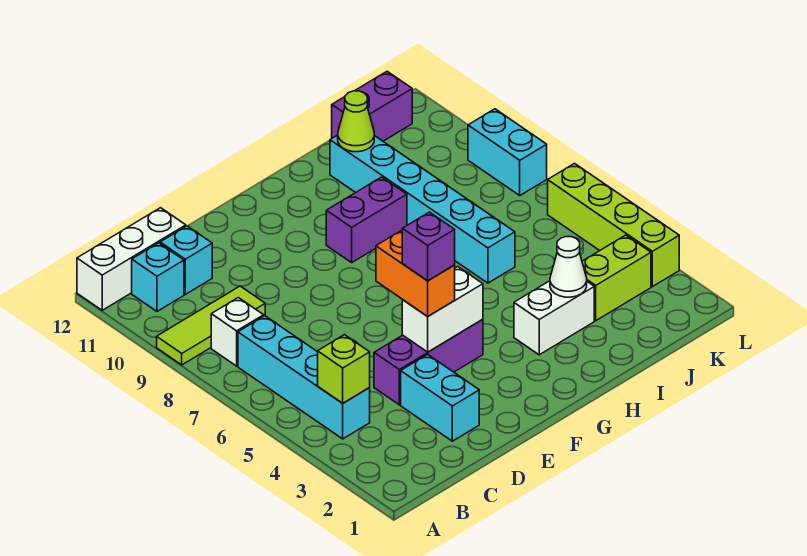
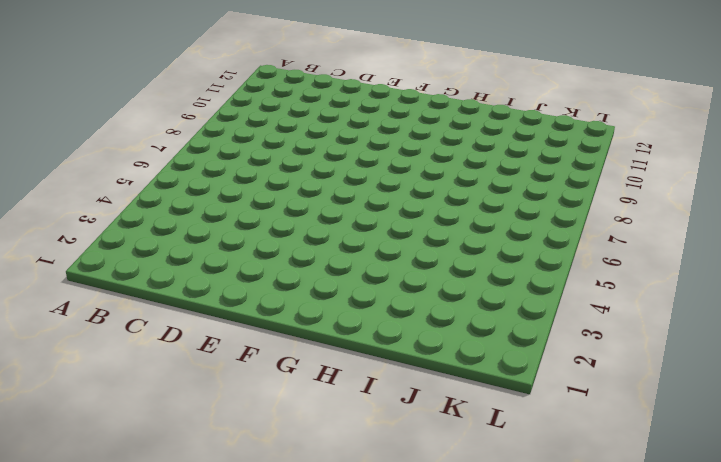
none -> lime tile A9:C9 level 1
none -> white brick A12:C12 level 1
none -> cyan brick B4:B7 level 1

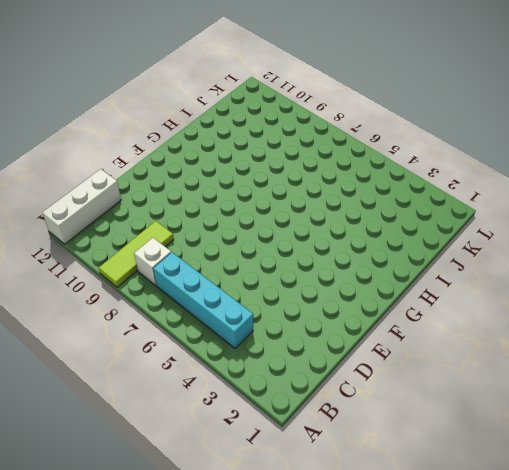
none -> cyan brick B11 level 1
none -> cyan brick C11 level 1
none -> cyan brick D2:D3 level 1

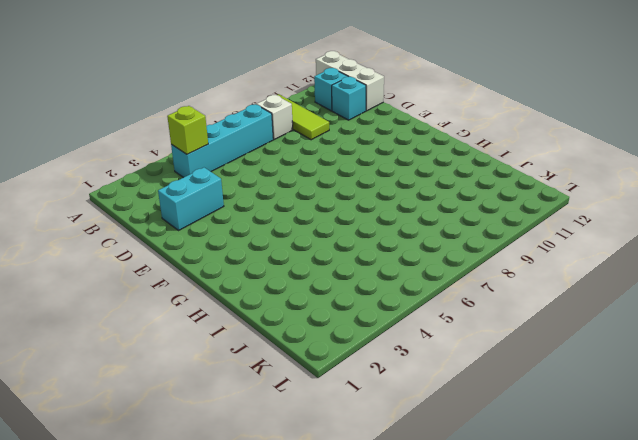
none -> purple brick D4:F4 level 1
none -> purple brick G9:H9 level 1
none -> white brick H3:I3 level 1

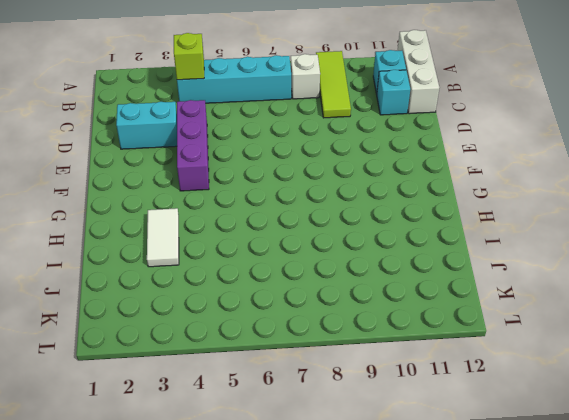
white tile H3:I3 level 1 -> white brick H3:I3 level 1
none -> purple brick G9:H9 level 1
none -> cyan brick I6:I11 level 1
none -> lime brick J3:K3 level 1

